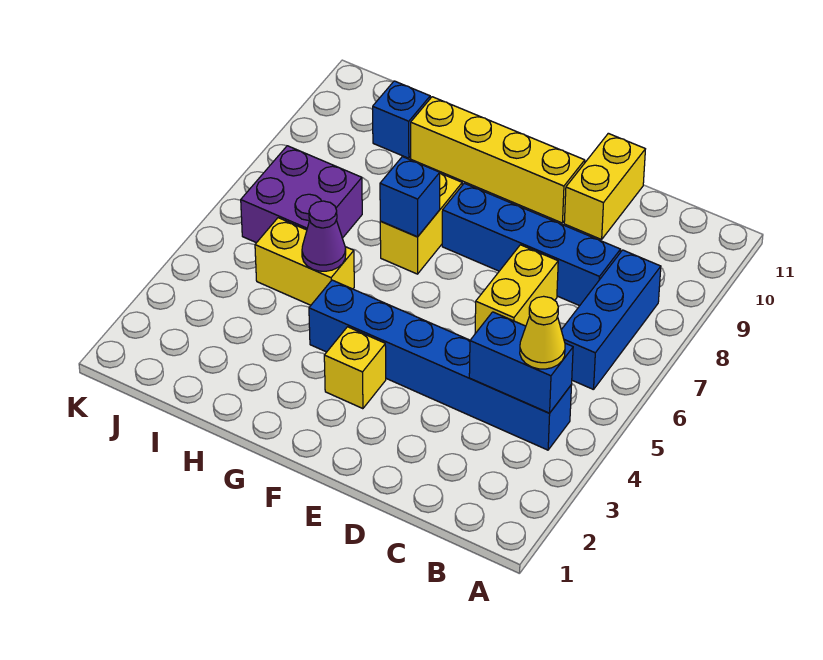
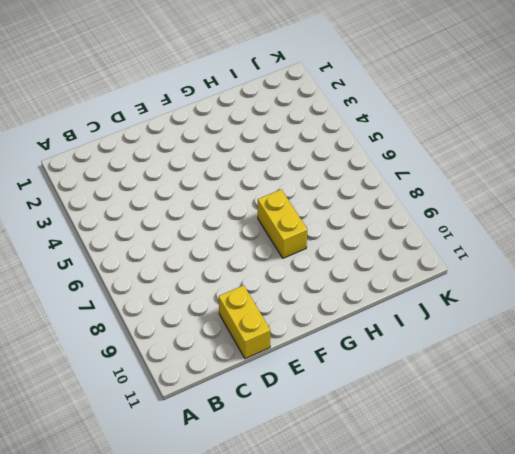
none -> blue brick B4:G4 level 1
none -> blue brick B6:B8 level 1
none -> blue brick C8:F8 level 1

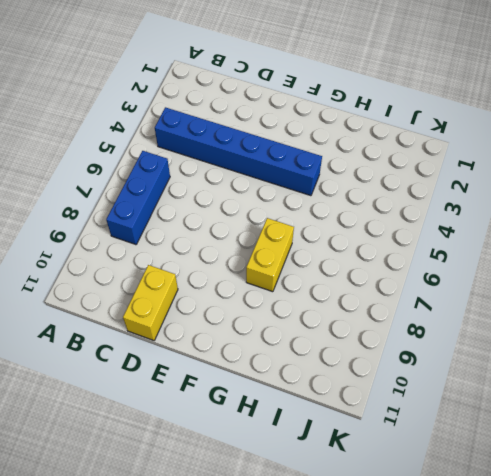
none -> blue brick C8:F8 level 1
none -> yellow brick D6:D7 level 1
none -> yellow brick E10:H10 level 1

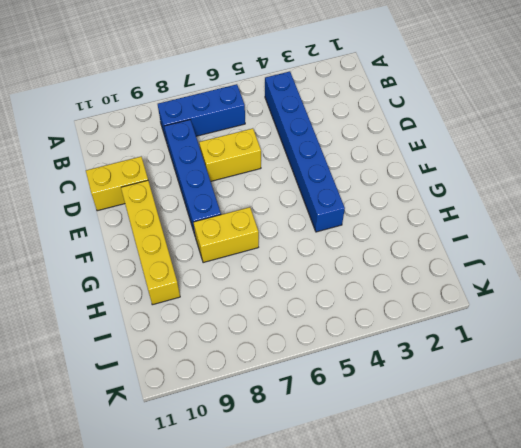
none -> yellow brick F3 level 1
none -> yellow brick H5:I5 level 1
none -> purple brick I6:J7 level 1

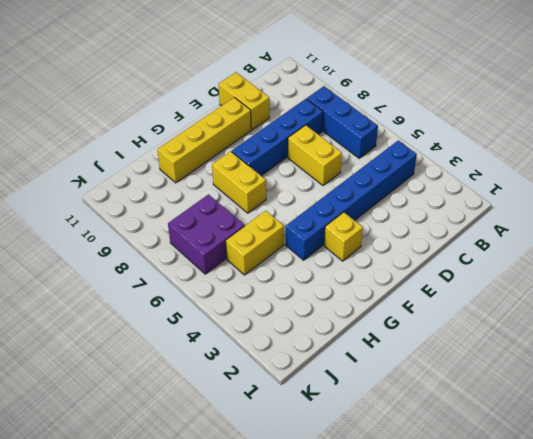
none -> blue brick I10 level 1
none -> blue brick B4:C4 level 2
none -> blue brick G7 level 2

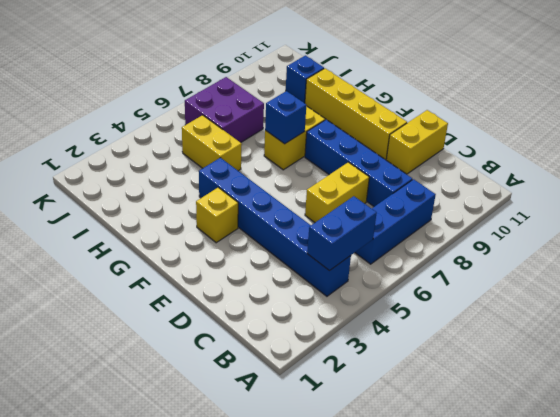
blue brick B4:B5 level 2 -> blue brick B4:C4 level 2
none -> purple cone H5 level 2
none -> yellow cone B4 level 3

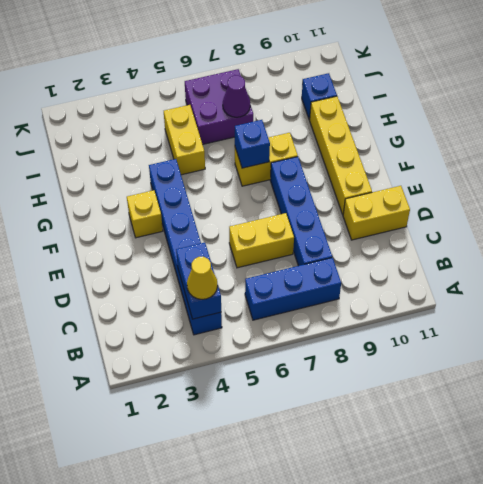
purple cone I7 level 2 -> purple cone H5 level 2

